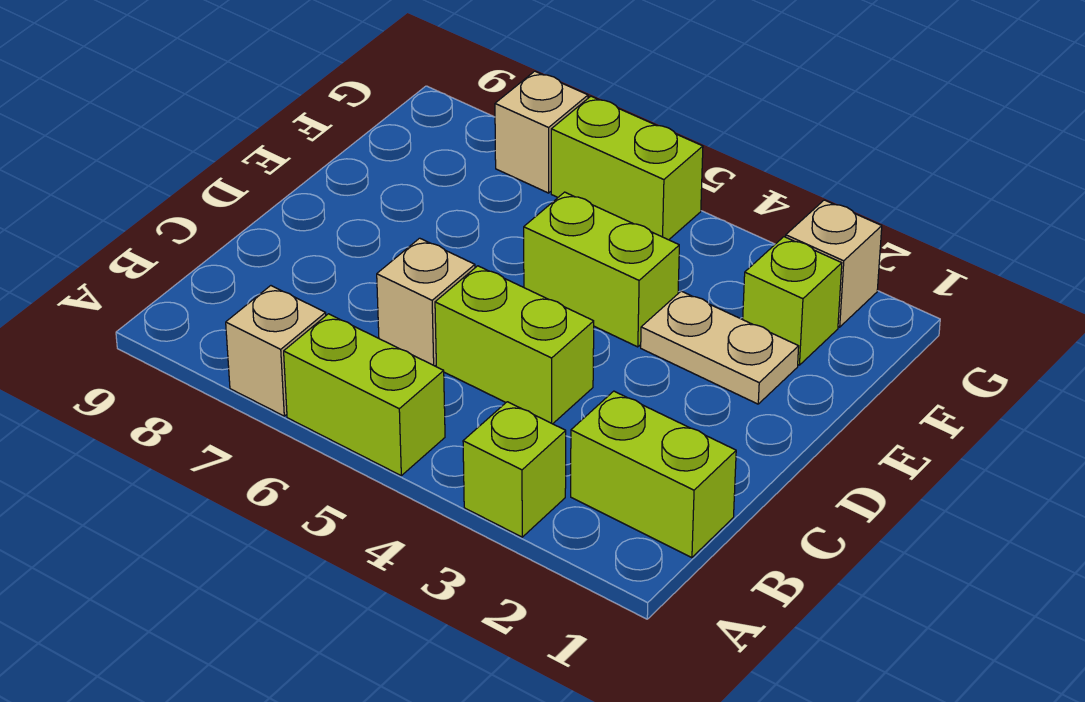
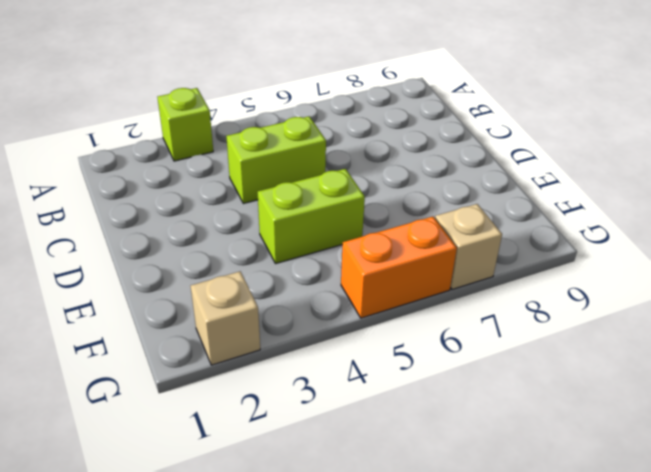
orange brick G5:G6 level 1 -> lime brick G5:G6 level 1
none -> lime brick A5:A6 level 1
none -> tan brick A7 level 1
none -> lime brick B1:B2 level 1

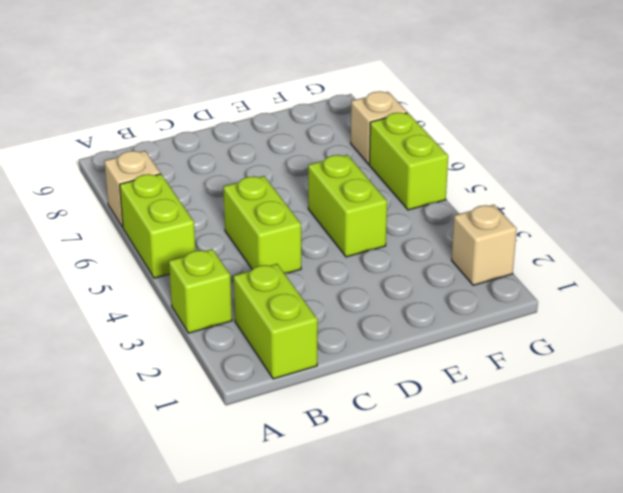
none -> tan brick C6 level 1
none -> tan plate E2:E3 level 1
none -> lime brick F2 level 1

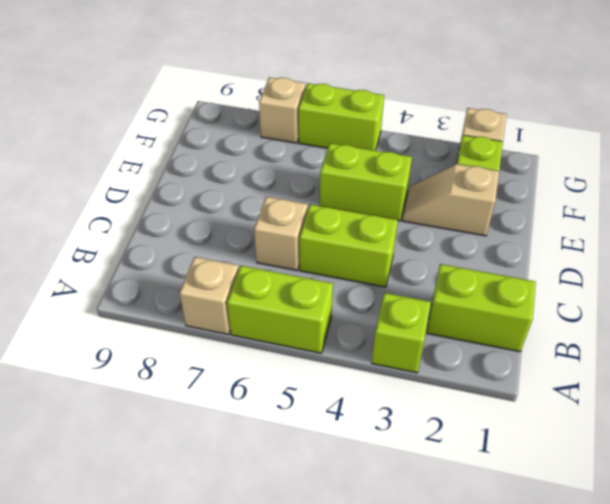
tan slope E2:E3 level 1 top 2 -> tan plate E2:E3 level 1

